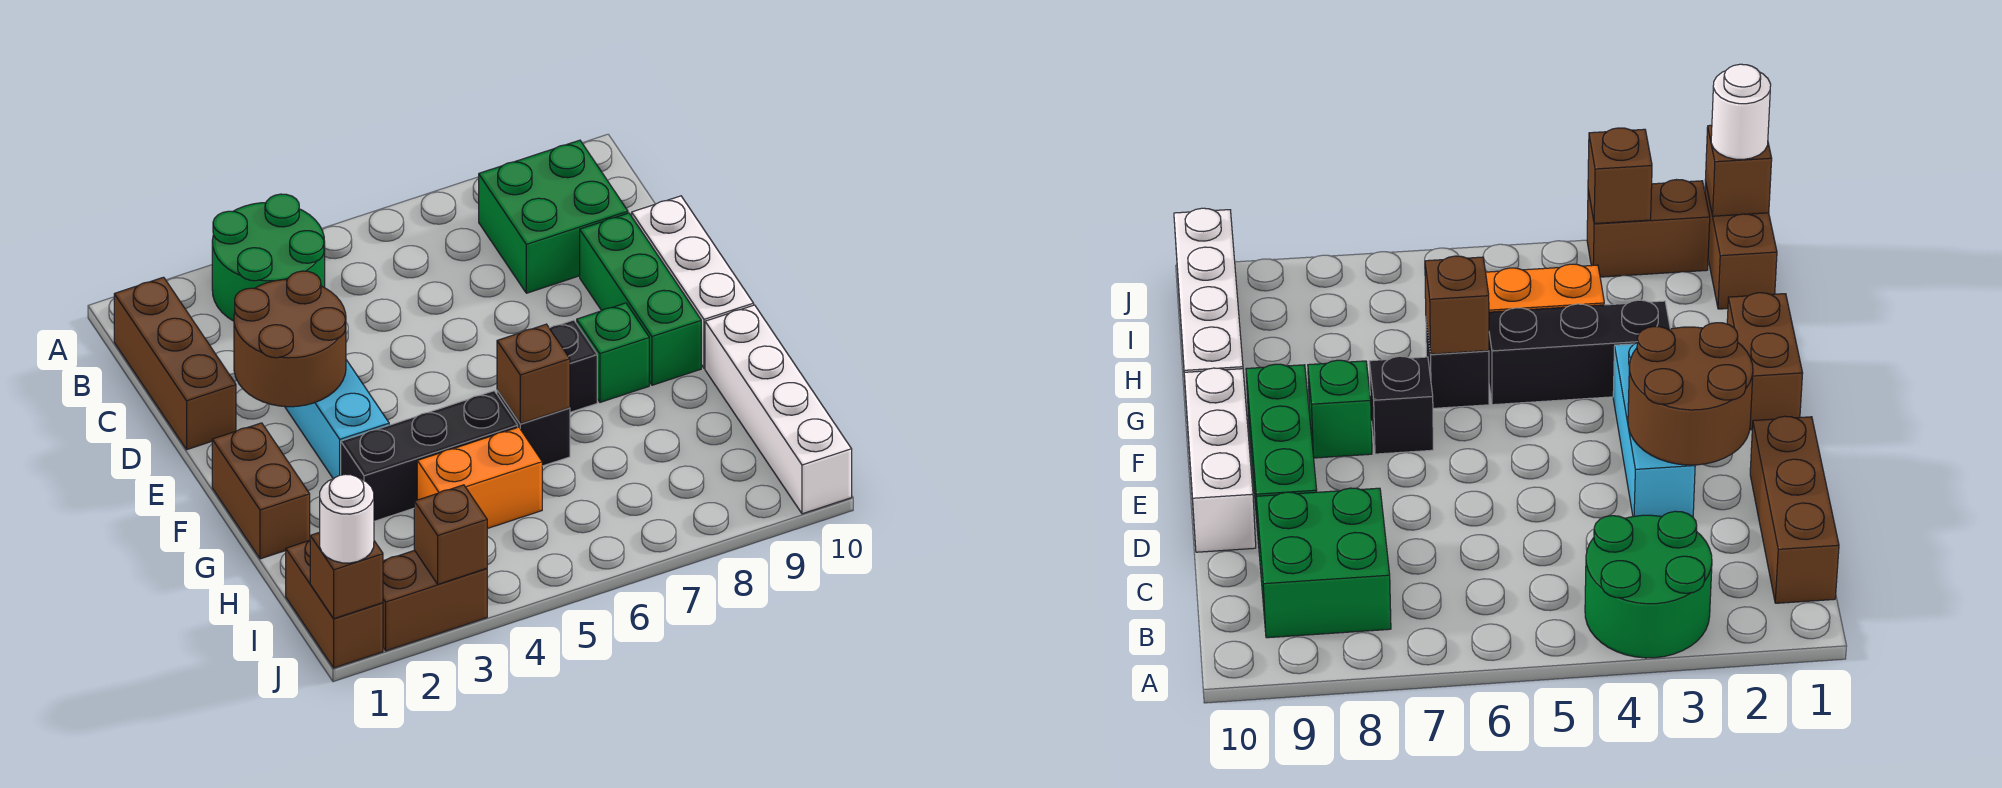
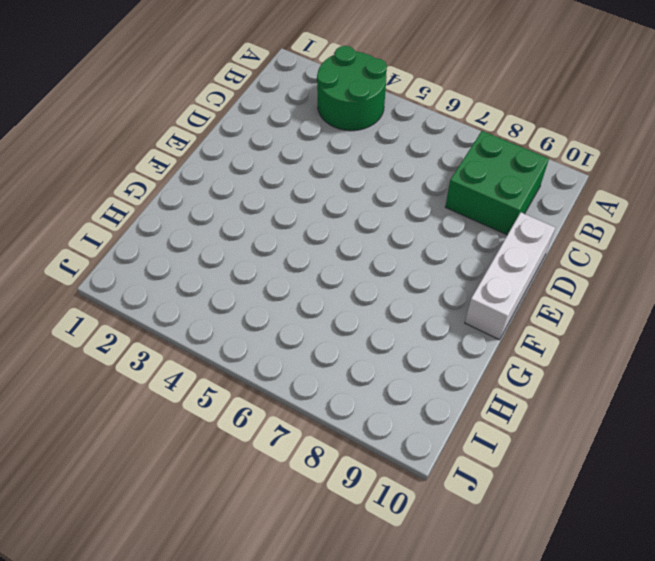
none -> brown brick B1:D1 level 1
none -> cyan brick D3:F3 level 1
none -> green brick D9:F9 level 1

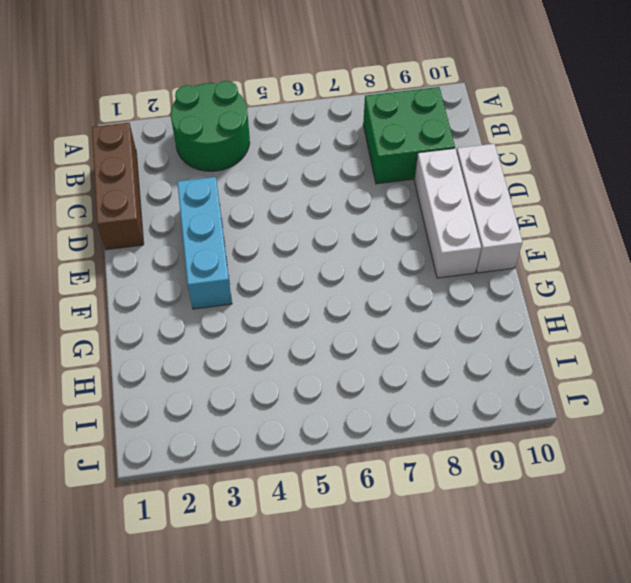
white brick D9:F9 level 1 -> green brick D9:F9 level 1
none -> brown brick F1:G1 level 1
none -> black brick F7 level 1
none -> green brick F8 level 1

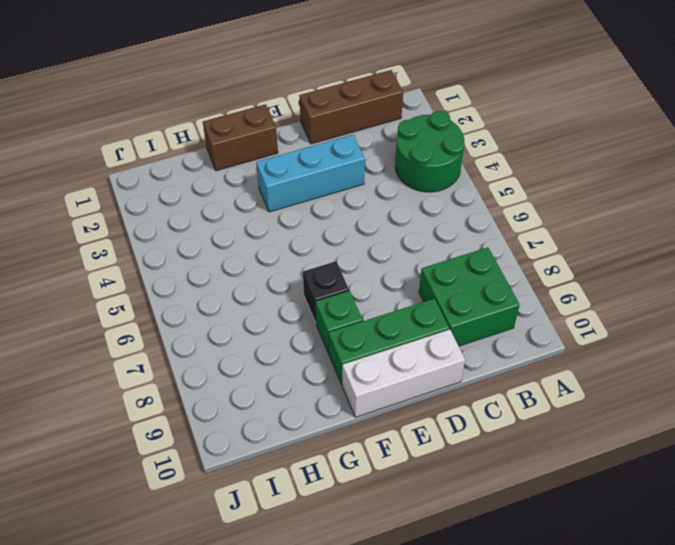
none -> black brick G3:G5 level 1
none -> black brick G6 level 1
none -> white brick G10:J10 level 1

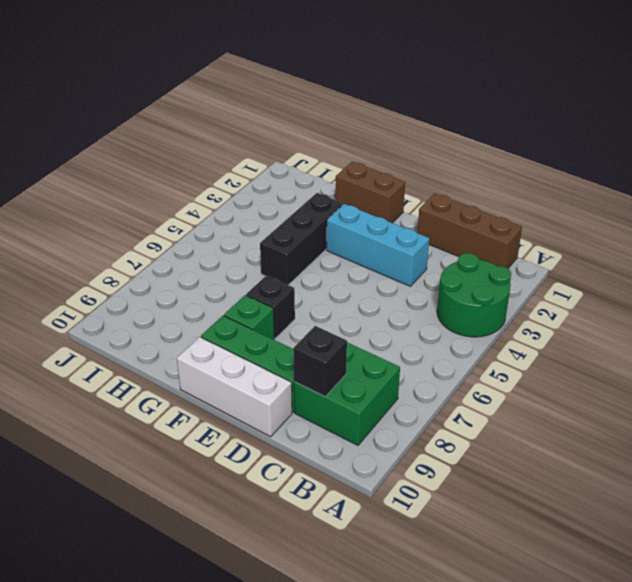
black brick C9 level 2 -> black brick G6 level 1
none -> white brick G10:J10 level 1
none -> orange brick H4:H5 level 1
none -> brown brick I1:J1 level 1

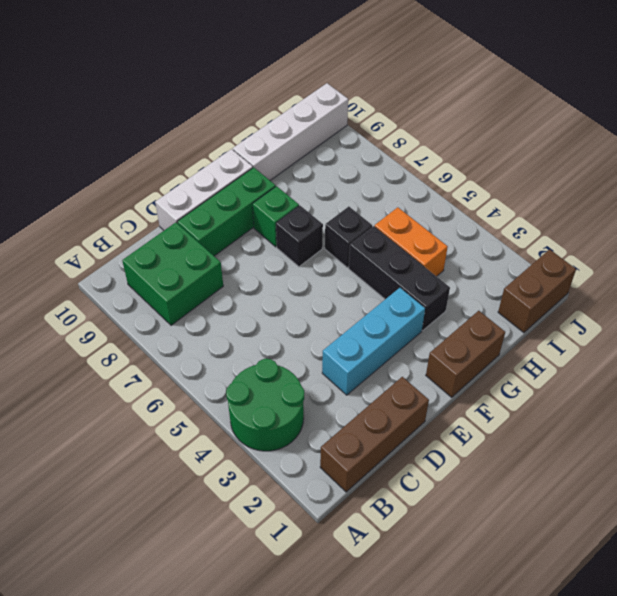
none -> brown brick J2:J3 level 1
none -> brown round brick D2:E3 level 2
none -> brown brick G6 level 2

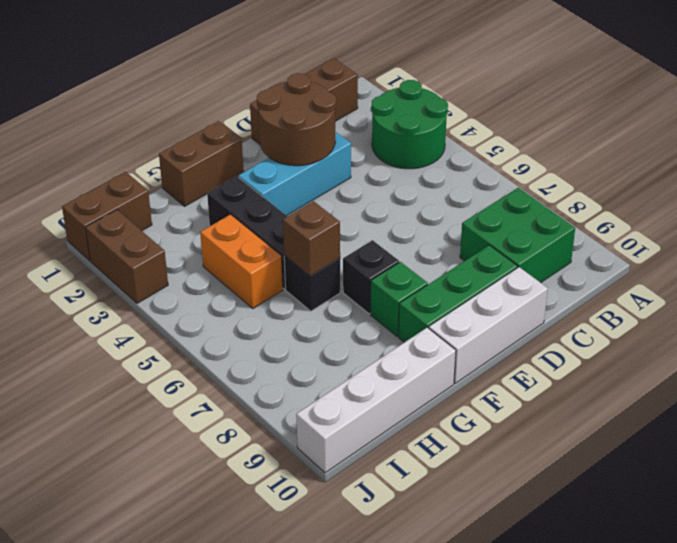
none -> brown brick J1 level 2
none -> brown brick J3 level 2
none -> white round brick J1 level 3

